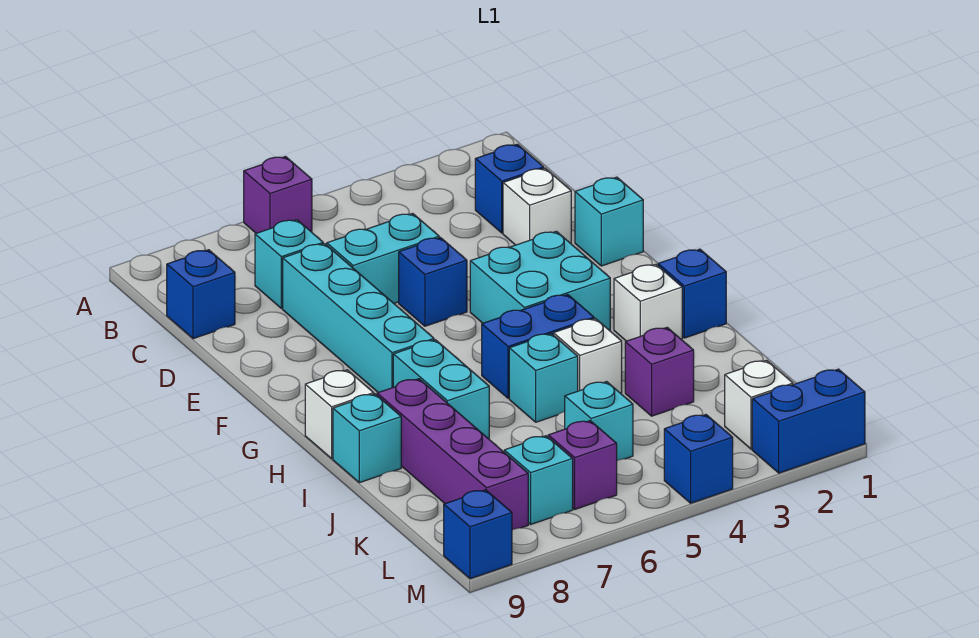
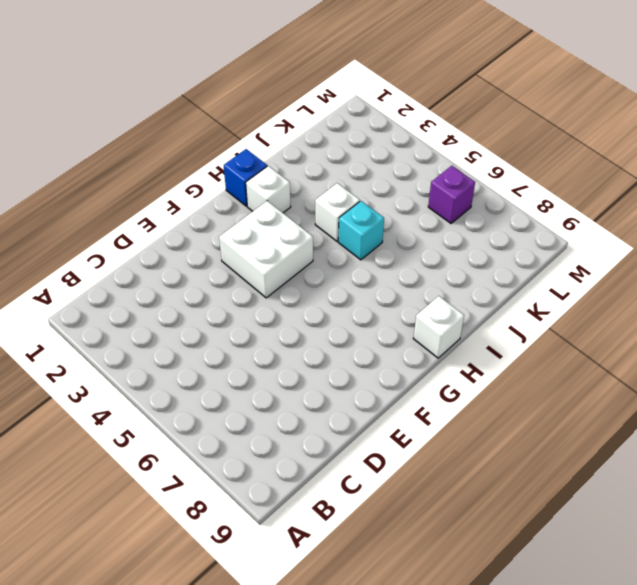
white brick F3:G4 level 1 -> cyan brick F3:G4 level 1
none -> purple brick A6 level 1
none -> blue brick C2 level 1
none -> cyan brick C7 level 1

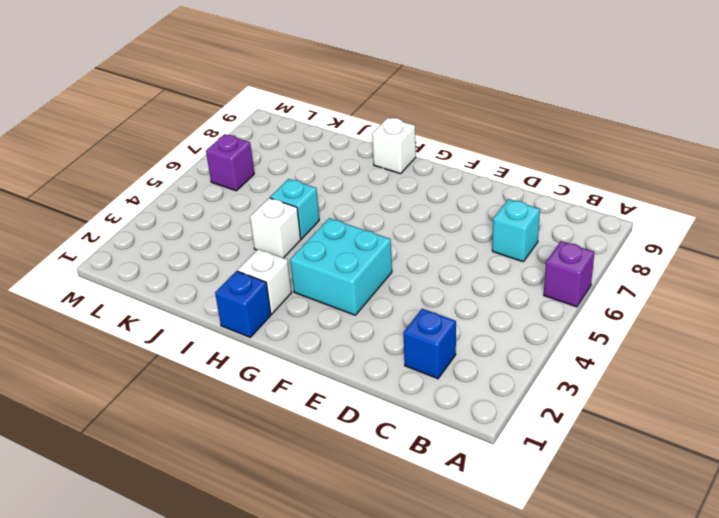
none -> blue brick C9 level 1
none -> white brick D2 level 1
none -> cyan brick D5:D6 level 1

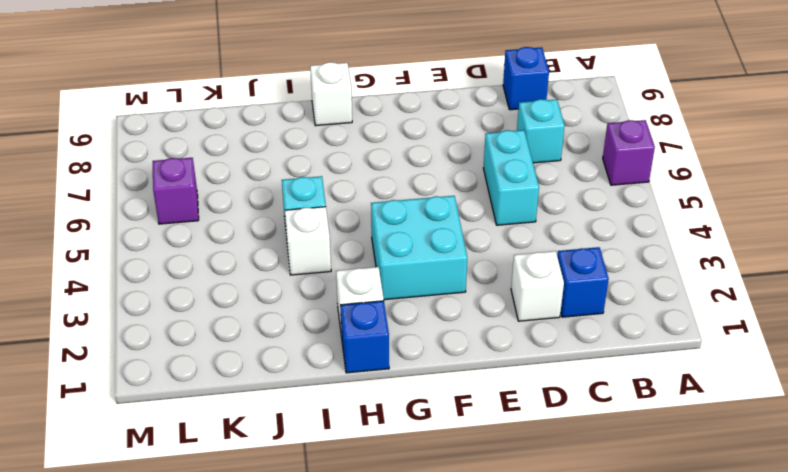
none -> cyan brick D7:G7 level 1
none -> cyan brick E1 level 1
none -> blue brick E5 level 1

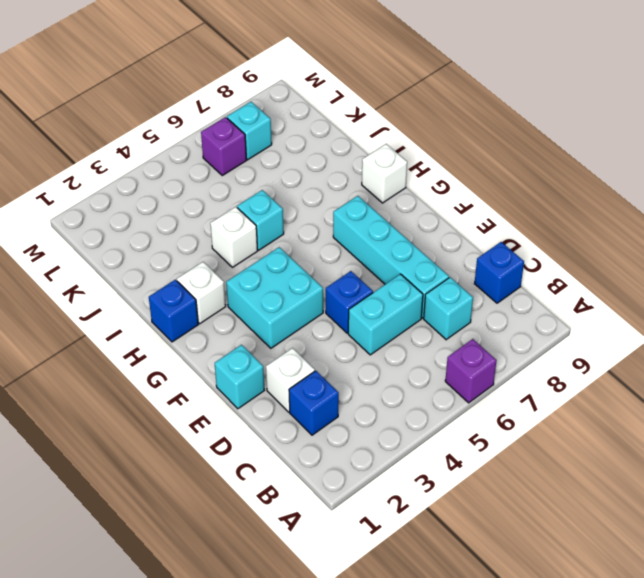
none -> blue brick H4:H5 level 1
none -> cyan brick H7:I7 level 1
none -> purple brick I8:L8 level 1

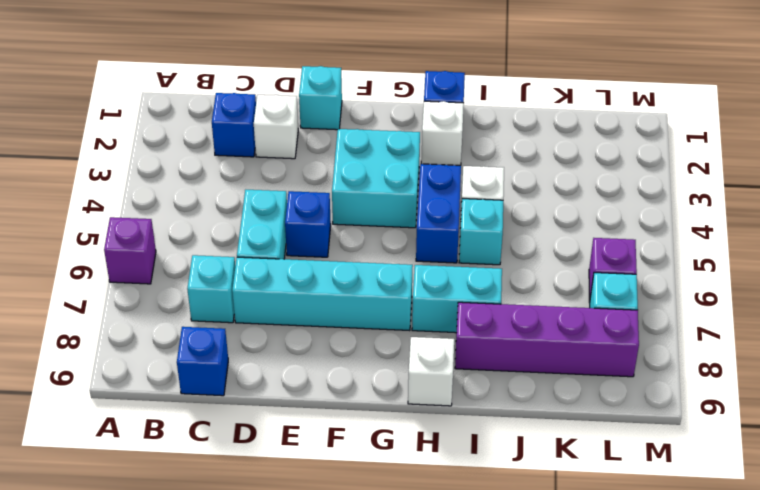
none -> cyan brick I9 level 1
none -> purple brick J3 level 1
none -> cyan brick K5 level 1

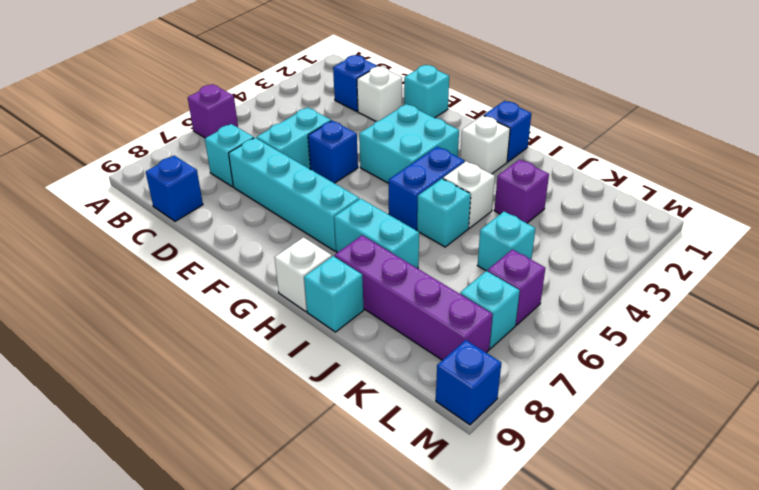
none -> white brick L2 level 1
none -> blue brick M1:M2 level 1
none -> blue brick M4 level 1

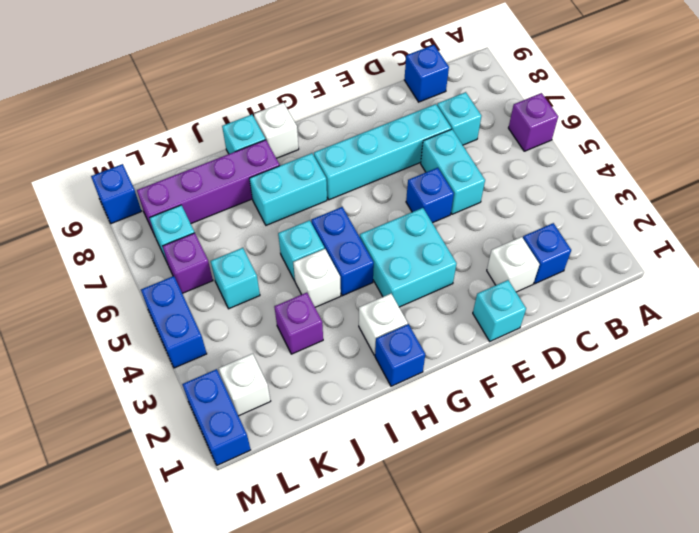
blue brick M4:M5 level 1 -> blue brick M4 level 1

